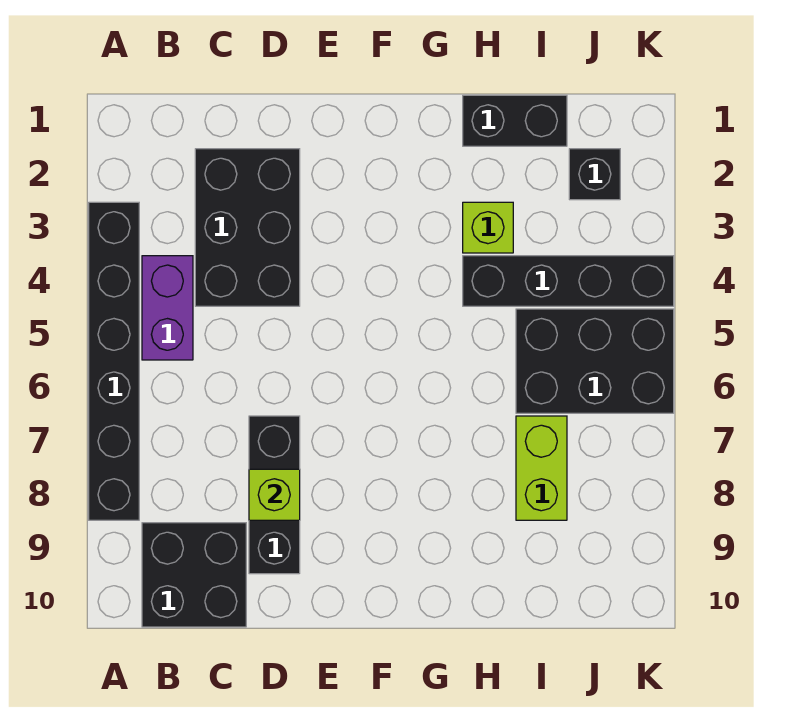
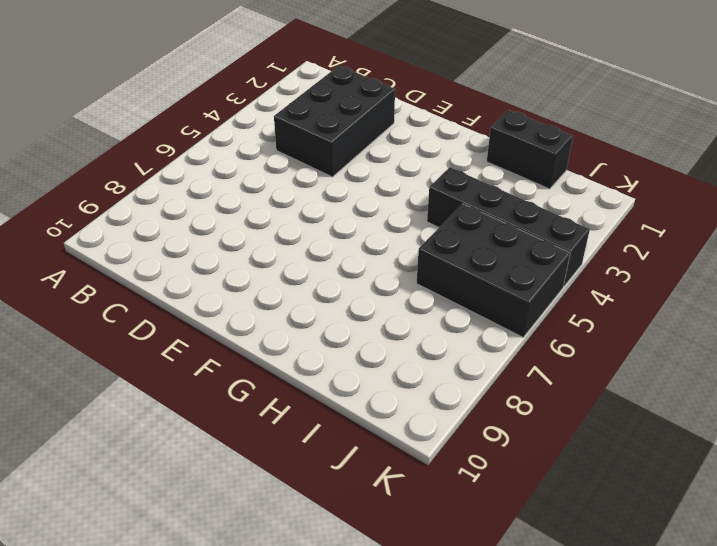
none -> black brick A3:A8 level 1
none -> purple brick B4:B5 level 1
none -> black brick B9:C10 level 1

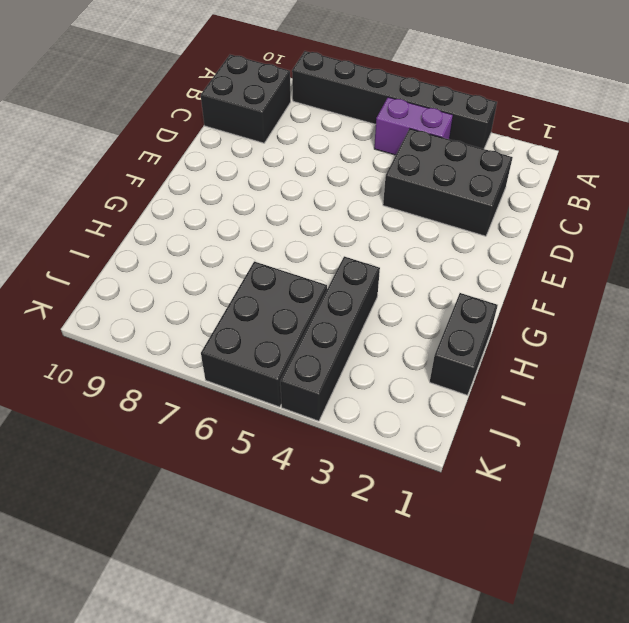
none -> black brick D7:D9 level 1
none -> lime brick H3 level 1
none -> lime brick I7:I8 level 1

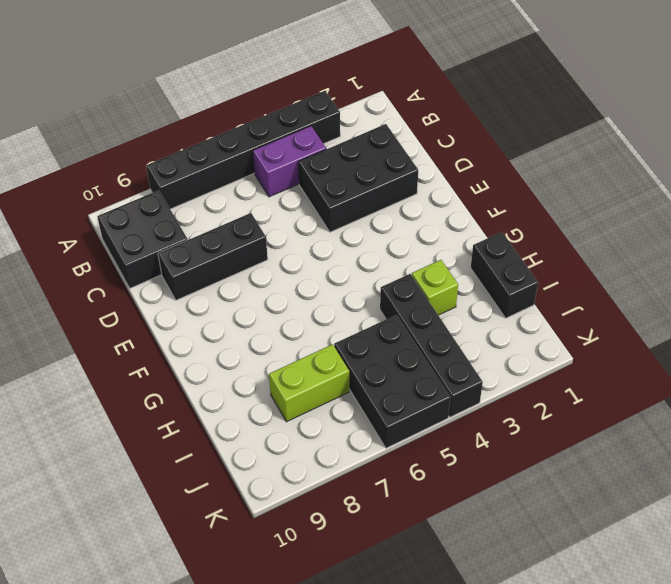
none -> black brick J2 level 1
none -> lime brick D8 level 2

